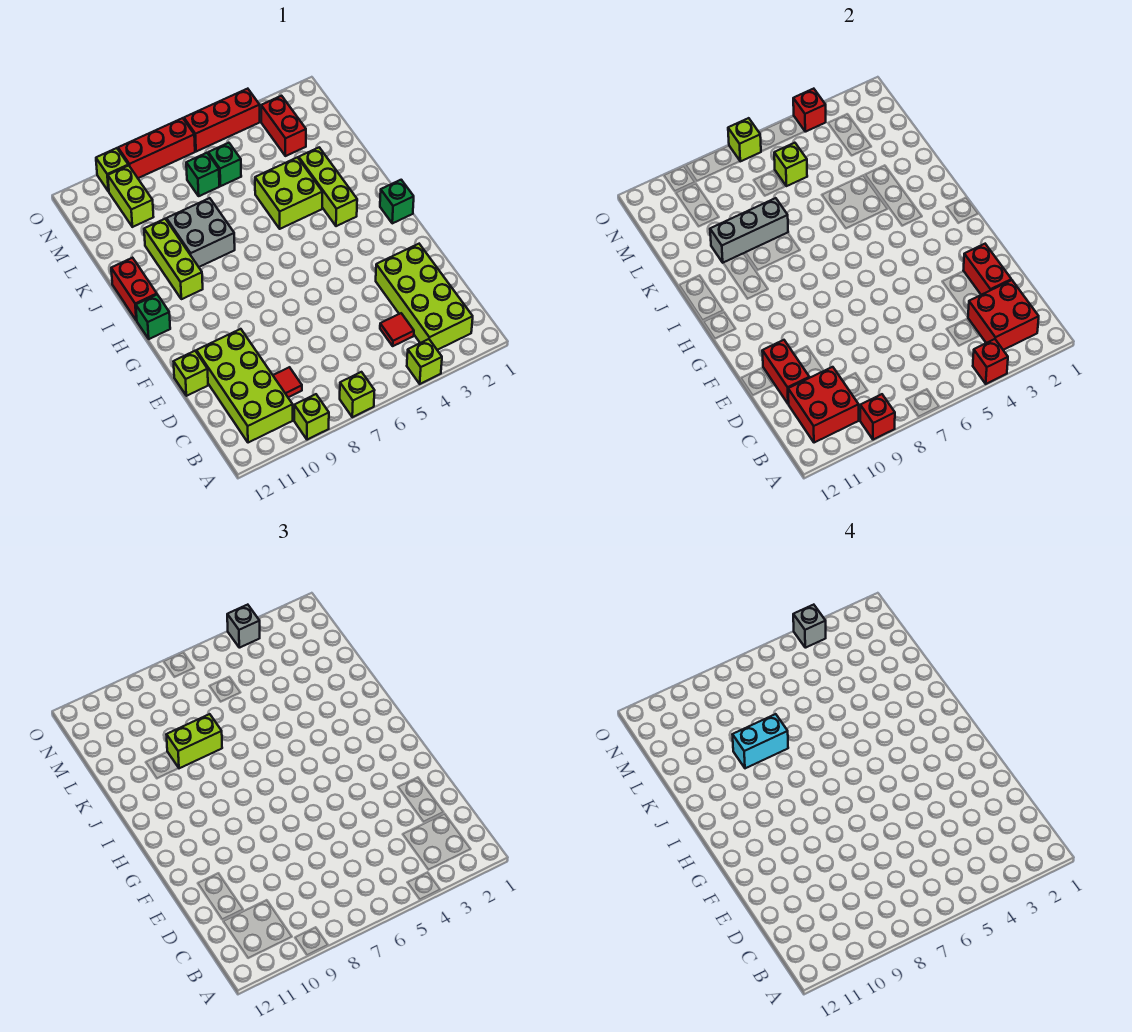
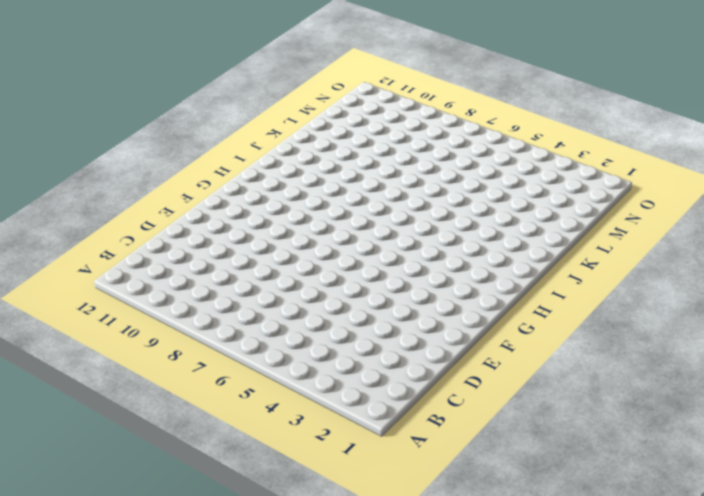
none -> lime brick A4 level 1
none -> lime brick A7 level 1
none -> lime brick A9 level 1
none -> lime brick B2:E3 level 1

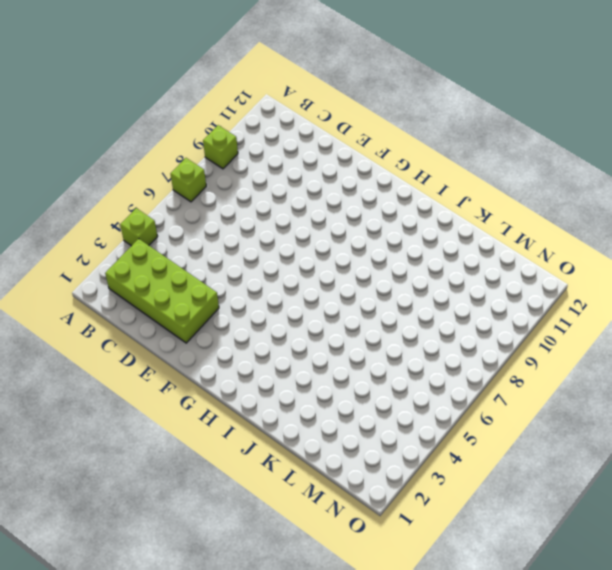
none -> lime brick B10:E11 level 1
none -> red tile C4 level 1
none -> red tile C9 level 1
none -> lime brick E12 level 1

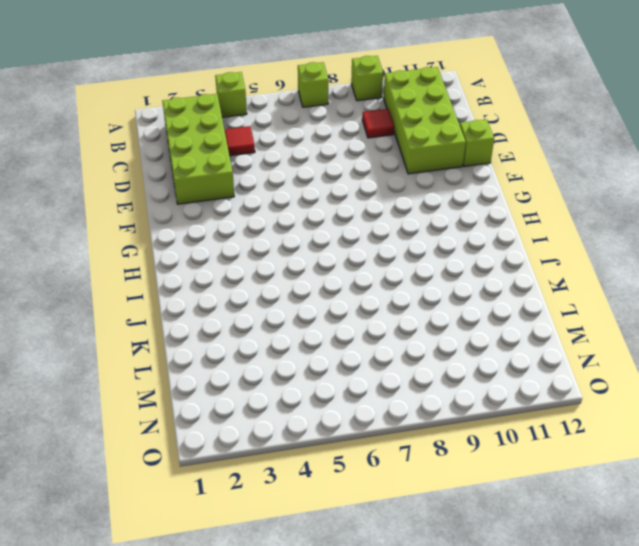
none -> green brick H1 level 1
none -> green brick H12 level 1
none -> lime brick I3:K3 level 1
none -> lime brick I10:K10 level 1

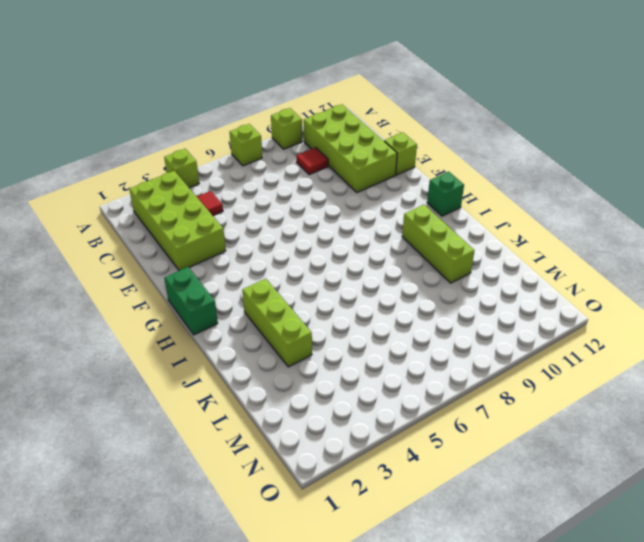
green brick G1:H1 level 1 -> green brick H1 level 1
none -> red brick I12:J12 level 1
none -> lime brick J4:K5 level 1
none -> grey brick J8:K9 level 1
none -> red brick M3:N3 level 1

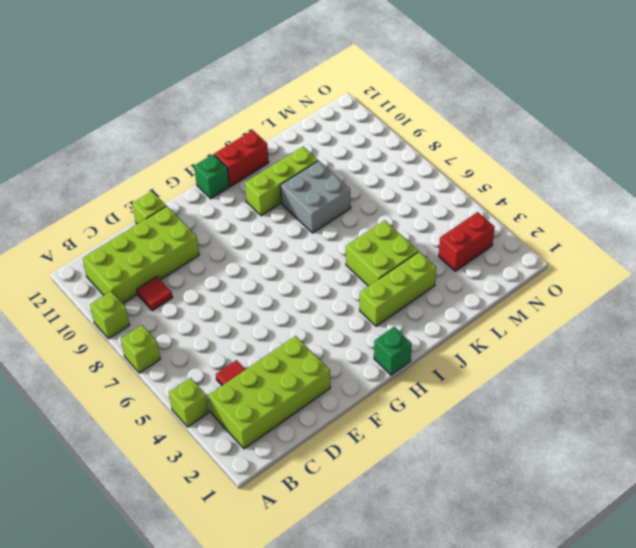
none -> green brick M6 level 1
none -> green brick M7 level 1
none -> lime brick M10:N10 level 1
none -> red brick O4:O6 level 1

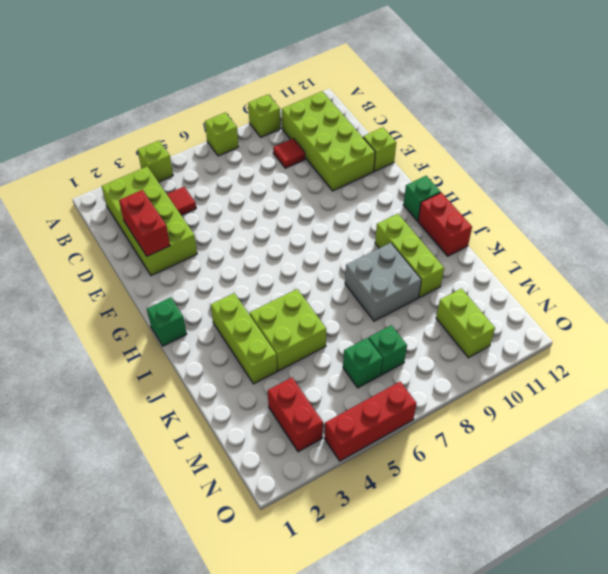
none -> red brick O7:O9 level 1
none -> lime brick O10 level 1
none -> red brick A4 level 2
none -> red brick A9 level 2

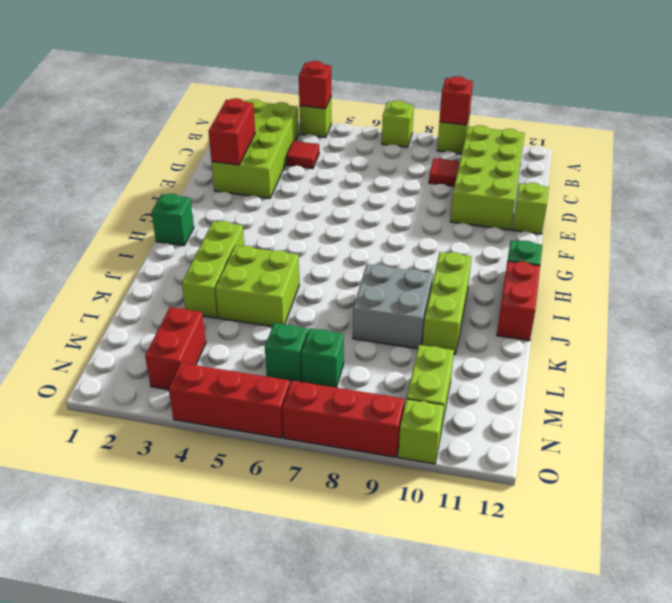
none -> red brick B2:C3 level 2
none -> red brick B10:C11 level 2
none -> red brick D11:E11 level 2
none -> grey brick K8:K10 level 2

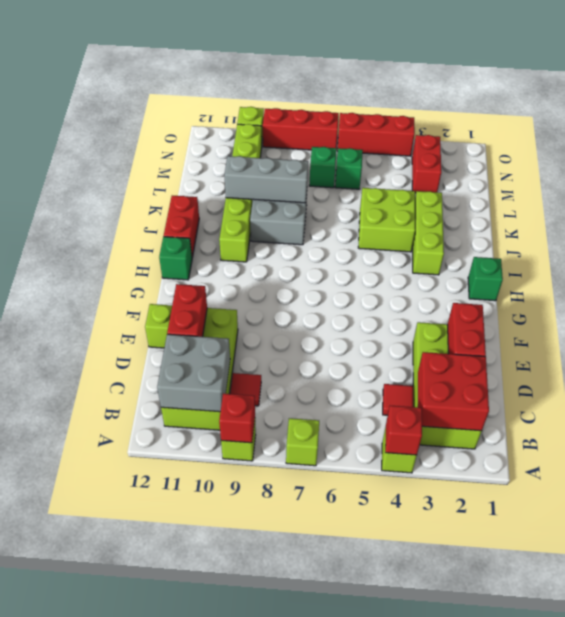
grey brick B10:C11 level 2 -> red brick B10:C11 level 2
none -> lime brick M6 level 2
none -> red brick O4 level 2
none -> lime brick O7 level 2
none -> lime brick K8:K9 level 3

